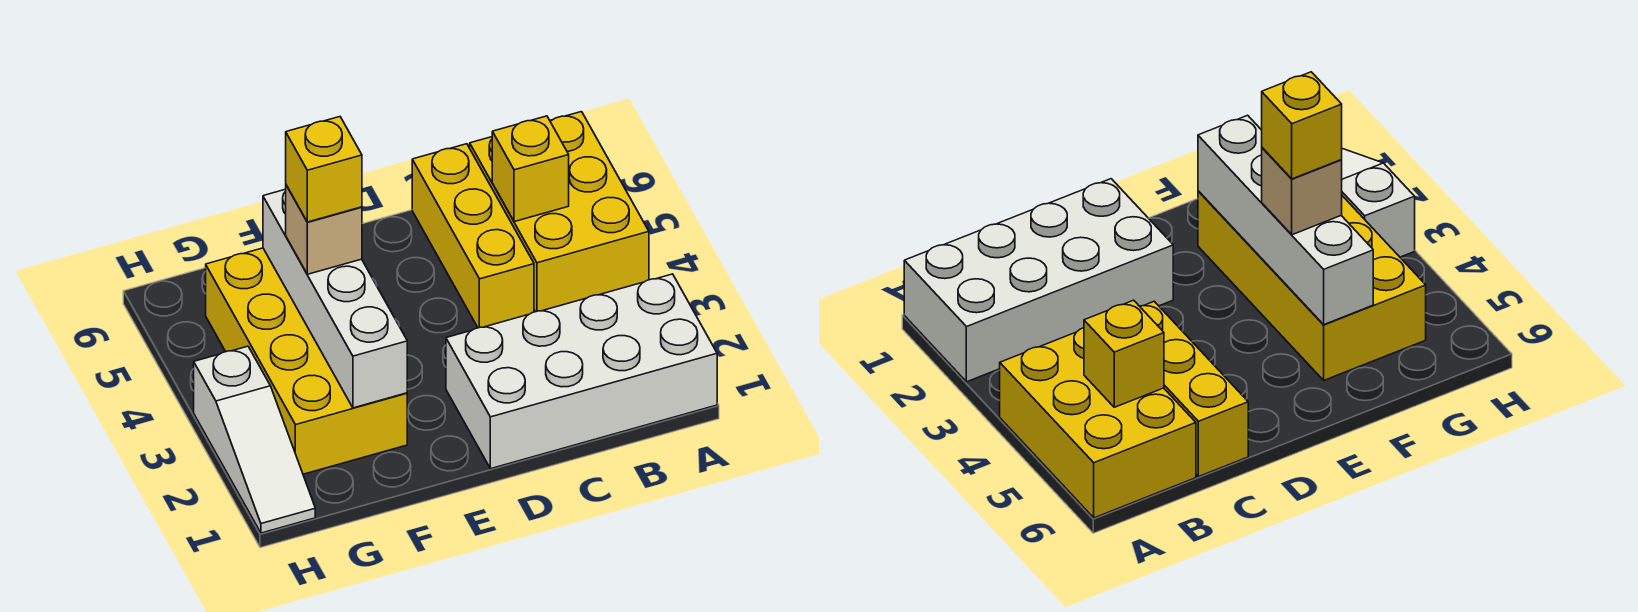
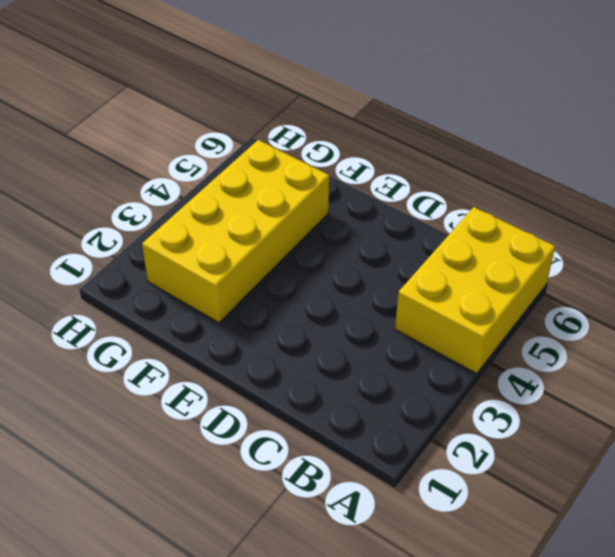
none -> white brick A1:D2 level 1
none -> yellow brick C4:C6 level 1

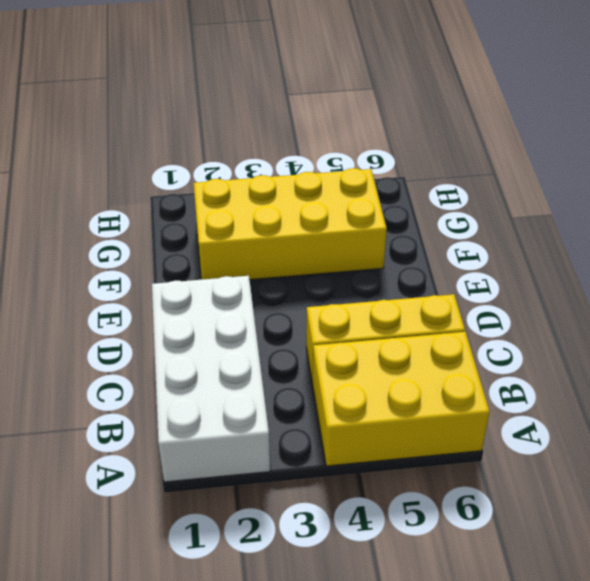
none -> white slope H1:H3 level 1 top 3
none -> yellow brick B5 level 2

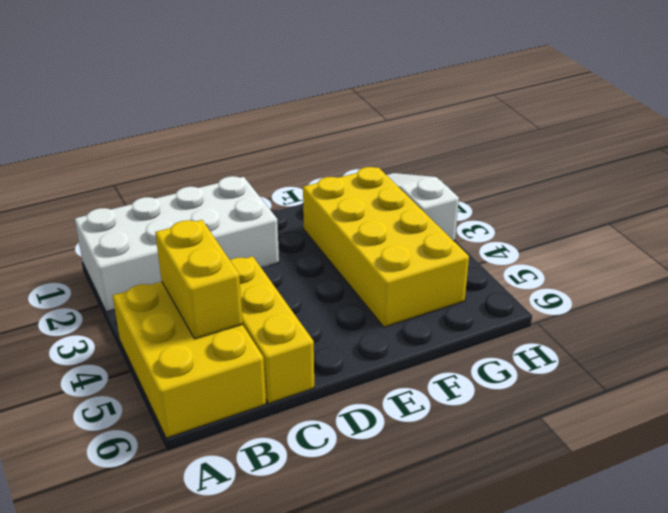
yellow brick B4:B5 level 2 -> yellow brick B5 level 2
none -> white brick F2:F5 level 2
none -> tan brick F4 level 3

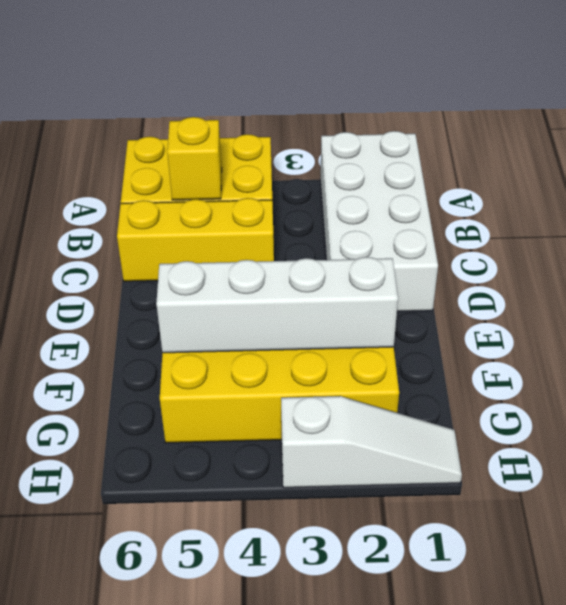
none -> tan brick F4 level 3
none -> yellow brick F4 level 4

